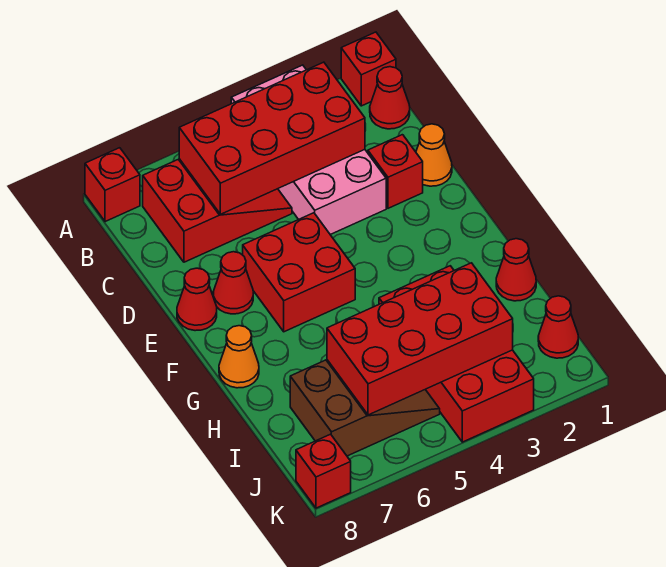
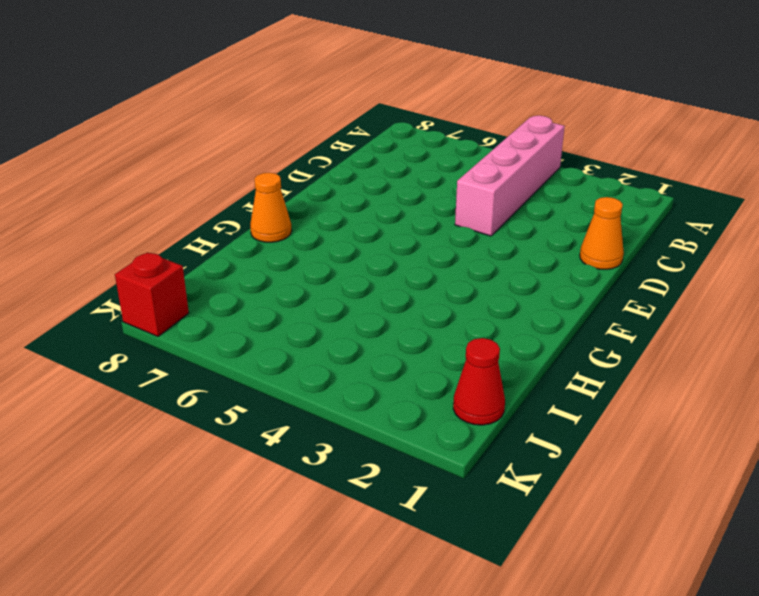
pink brick A4:D4 level 1 -> pink brick A3:D4 level 1
none -> red brick A1 level 1
none -> red brick A8 level 1
none -> red cone B1 level 1

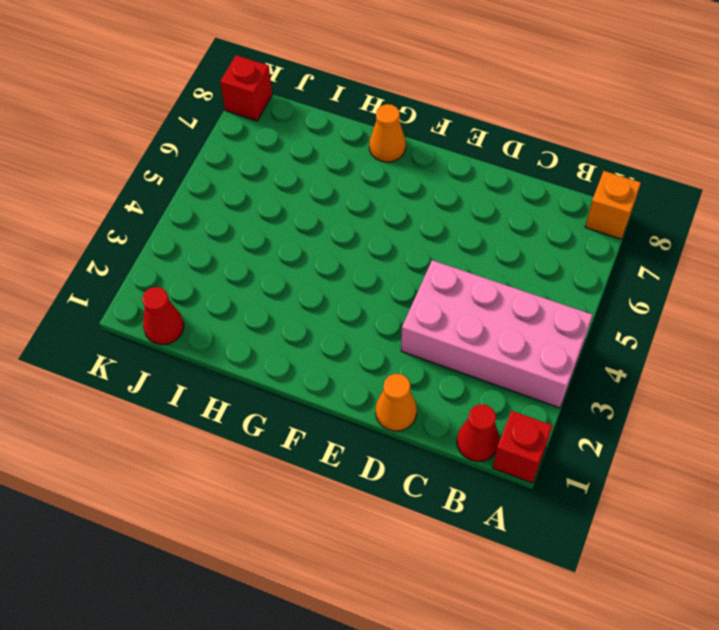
orange brick A8 level 1 -> red brick A8 level 1
none -> red slope B5:C7 level 1 top 7
none -> red brick D2 level 1
none -> red brick E5:F6 level 1

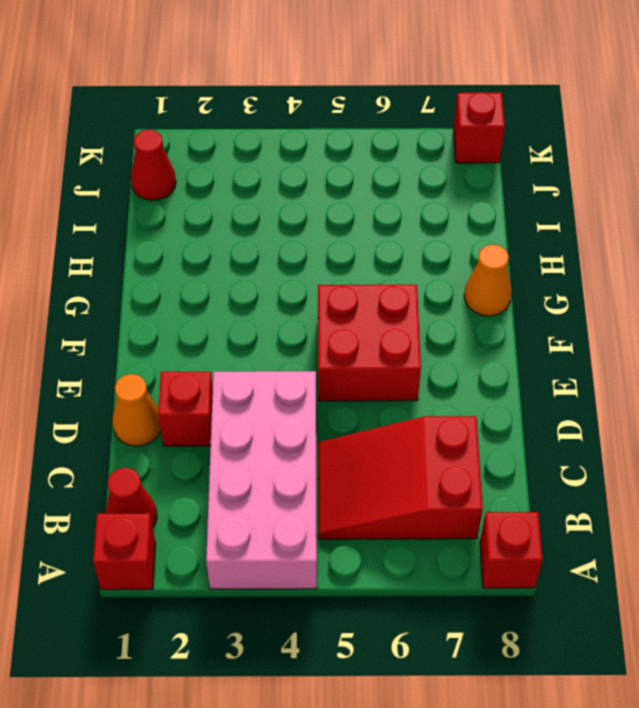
none -> red cone E7 level 1
none -> red cone E8 level 1
none -> red cone H1 level 1

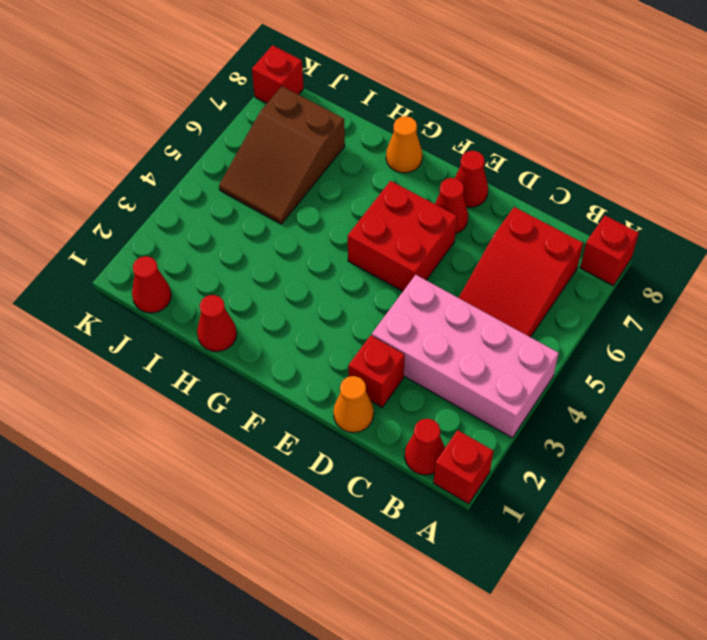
none -> red brick H3:K4 level 1
none -> red brick B3:C6 level 2
none -> red brick I3:J6 level 2

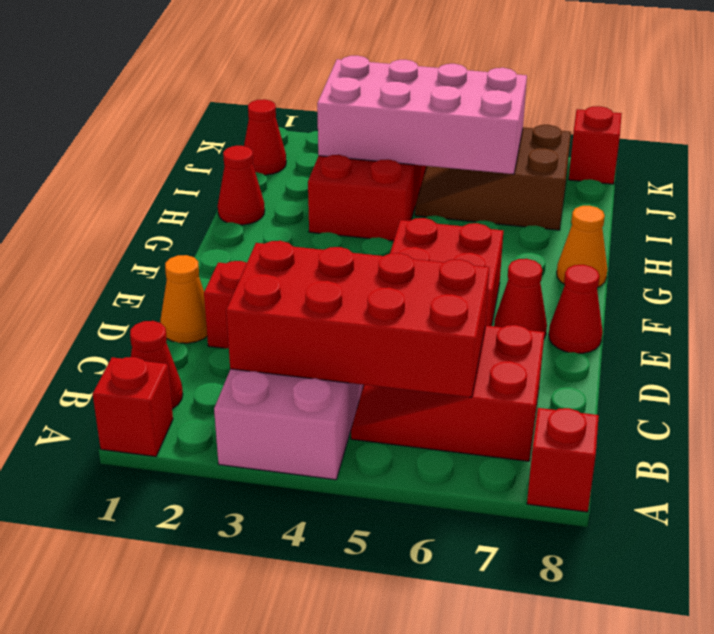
pink brick I3:J6 level 2 -> red brick I3:J6 level 2

